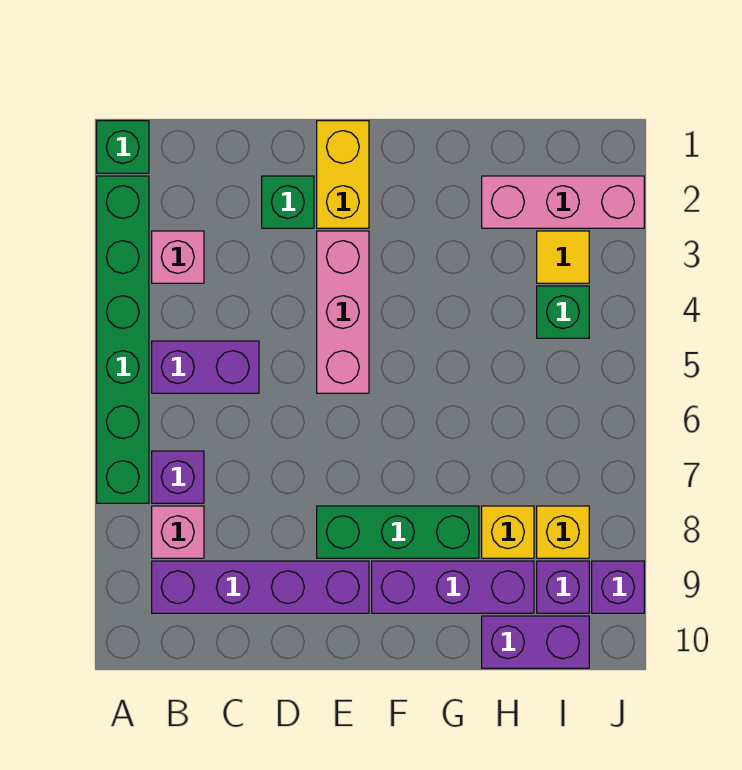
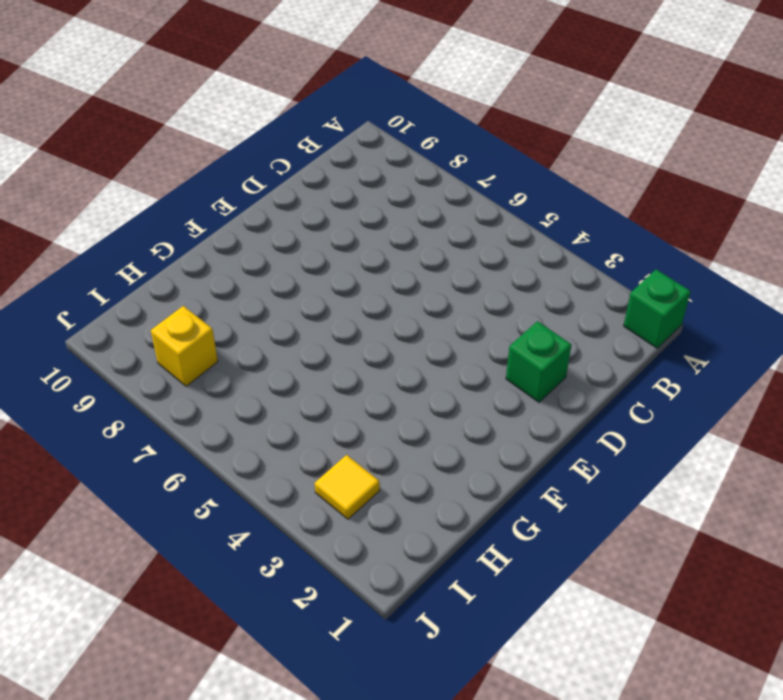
none -> green brick A2:A7 level 1
none -> pink brick B3 level 1
none -> purple brick B5:C5 level 1

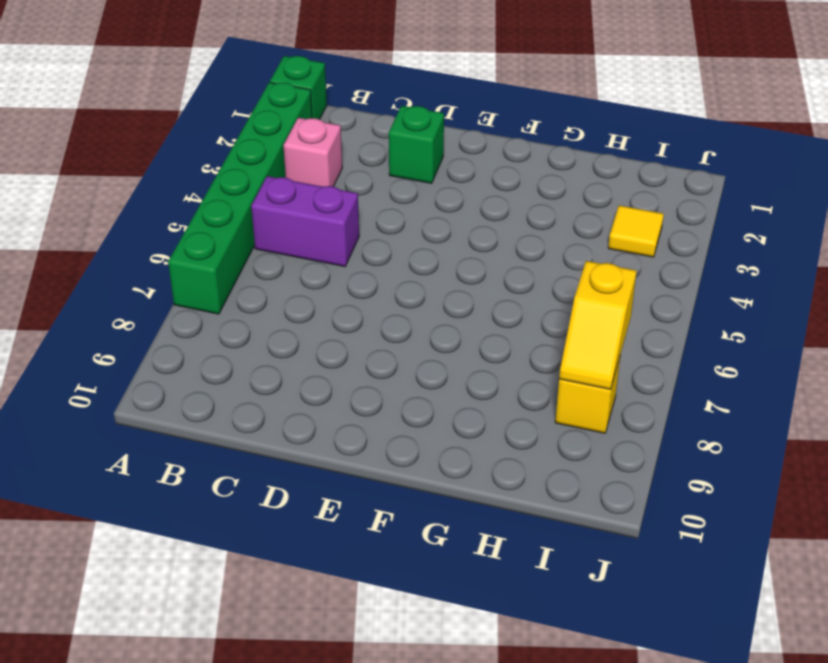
yellow slope I7:I8 level 2 top 7 -> none
none -> purple brick B7 level 1
none -> pink brick B8 level 1
none -> purple brick B9:E9 level 1

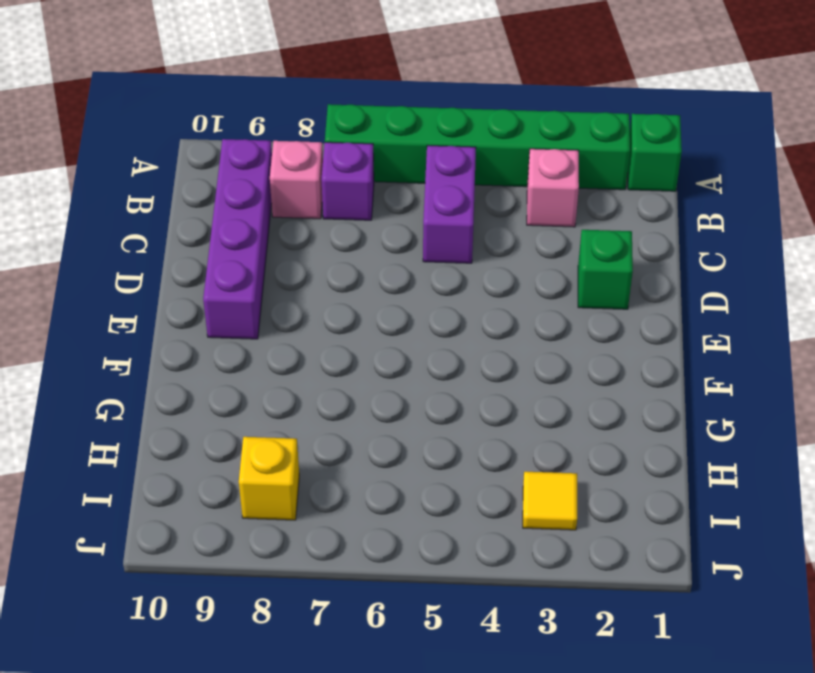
none -> yellow brick E1:E2 level 1
none -> pink brick E3:E5 level 1
none -> green brick E8:G8 level 1

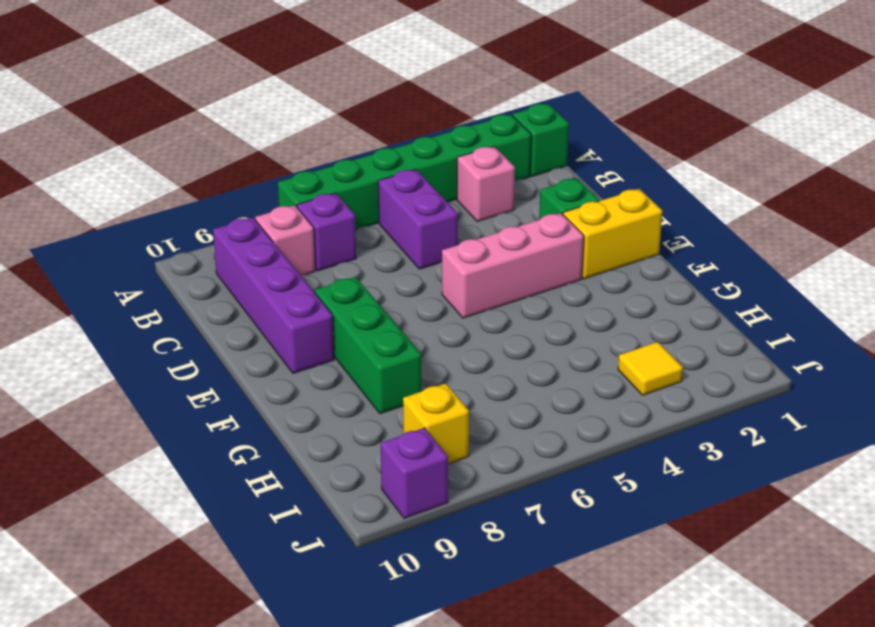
none -> purple brick F9:H9 level 1
none -> pink brick H2:J2 level 1
none -> yellow brick H8 level 1

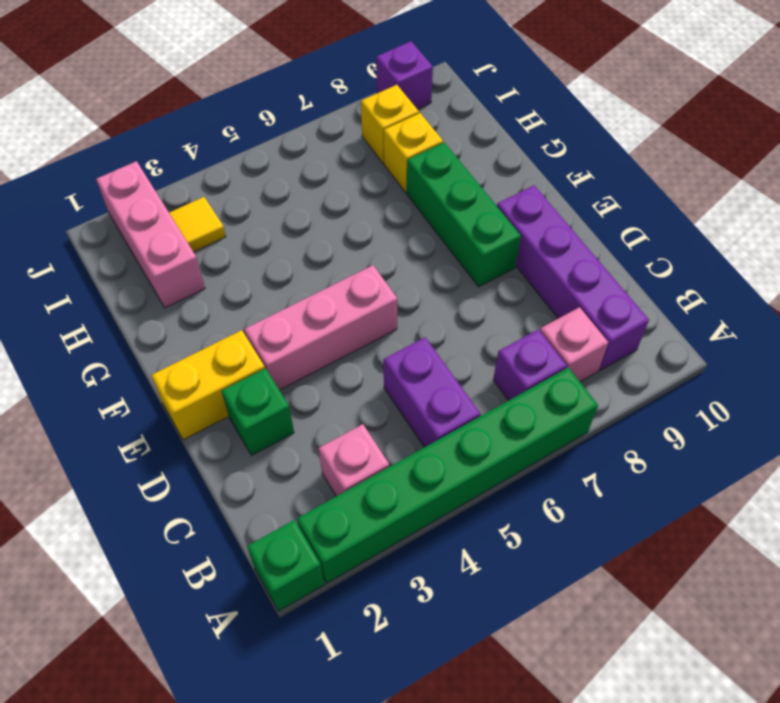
none -> purple brick F9:H9 level 1
none -> purple brick H10:I10 level 1
none -> green brick I4 level 1

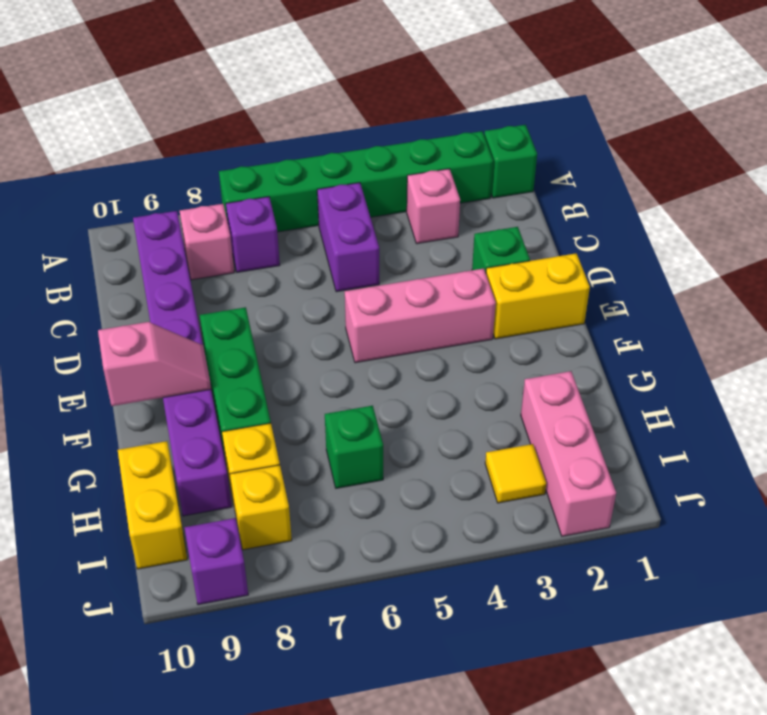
pink slope F9:F10 level 2 top 10 -> none
green brick H6 level 1 -> green brick I4 level 1
yellow brick H10:I10 level 1 -> purple brick H10:I10 level 1
none -> purple brick I9 level 1

